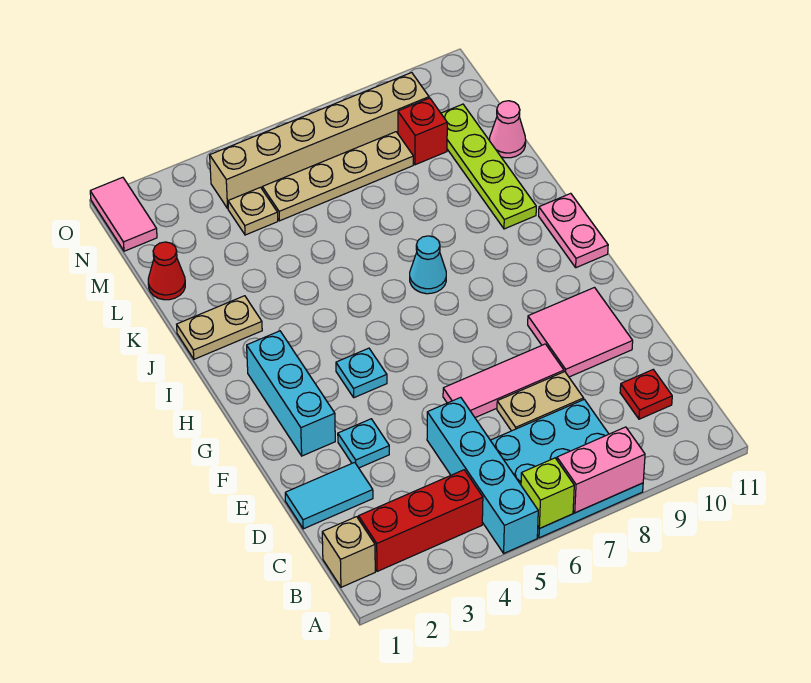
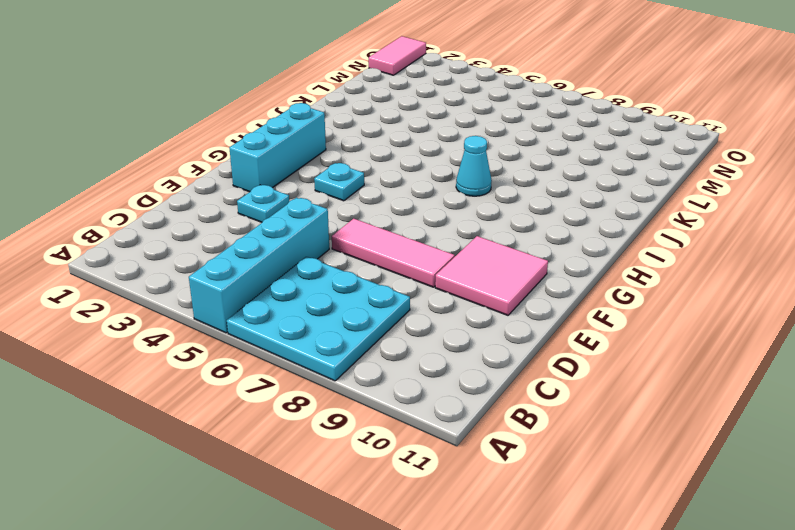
none -> tan brick B1 level 1
none -> red brick B2:B4 level 1
none -> red plate C10 level 1

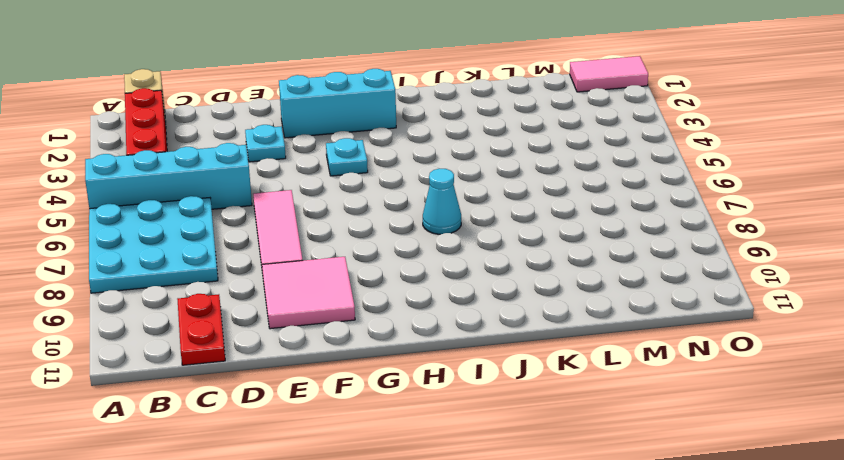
red plate C10:C11 level 1 -> red plate C10 level 1
none -> cyan tile D1:D2 level 1
none -> tan plate D7:D8 level 1
none -> pink plate H11:I11 level 1

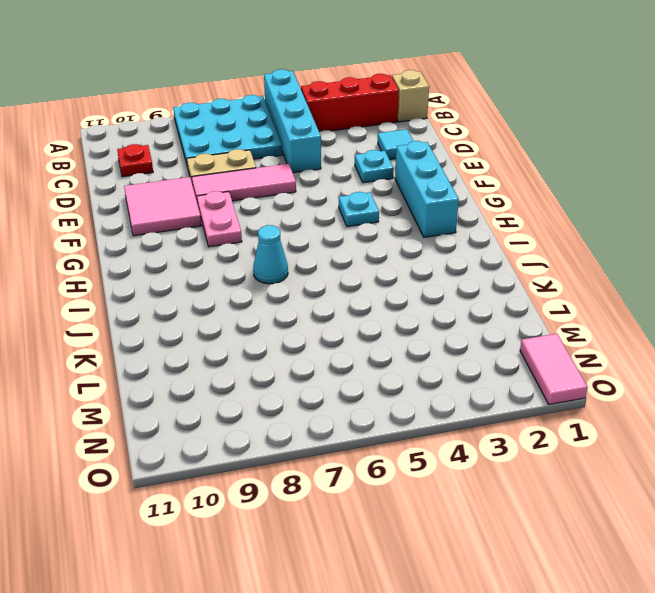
cyan tile D2 level 1 -> cyan tile D1:D2 level 1
pink plate F8:G8 level 1 -> pink plate H11:I11 level 1
none -> tan plate J1:J2 level 1
none -> lime plate J10:M10 level 1
none -> red cone L1 level 1

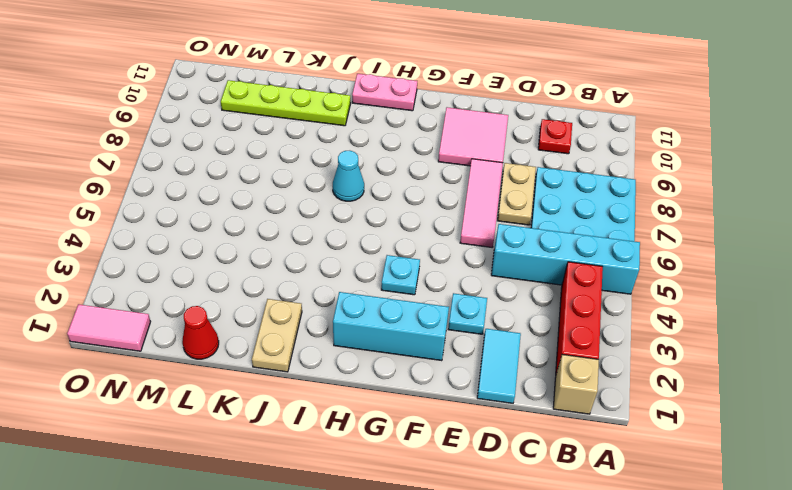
none -> pink cone L11 level 1
none -> tan plate M4 level 1
none -> tan plate M5:M8 level 1

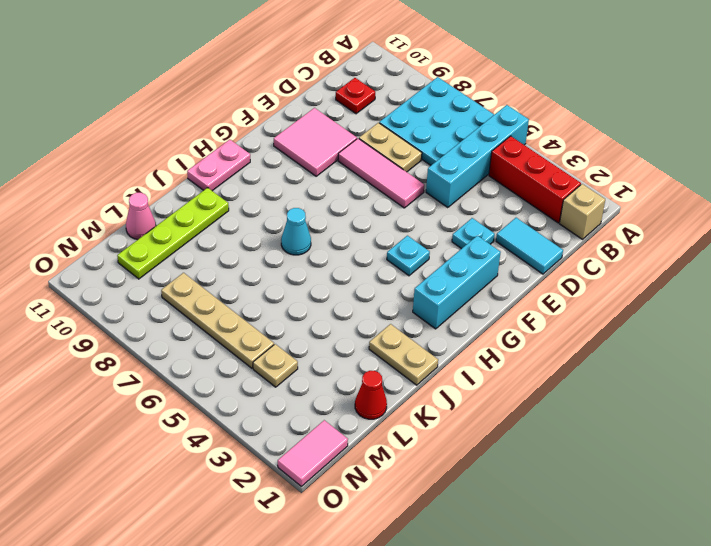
none -> red brick M9 level 1
none -> tan brick N4:N9 level 1
none -> lime brick A6 level 2

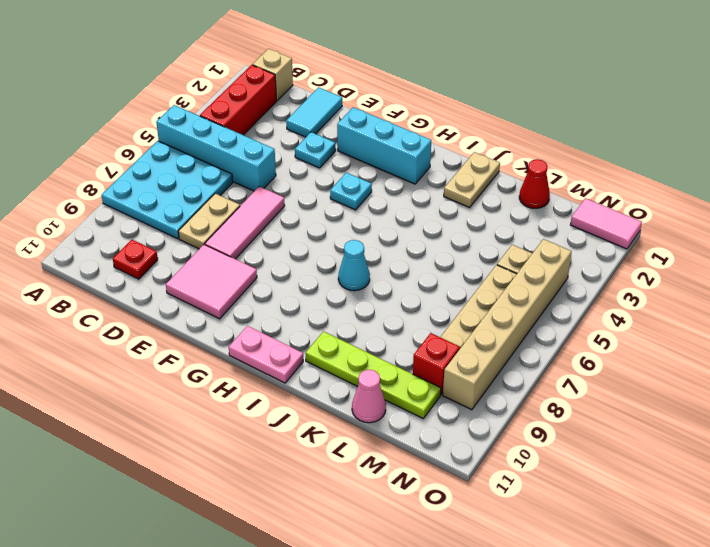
none -> lime brick A6 level 2
none -> pink brick A7:A8 level 2

